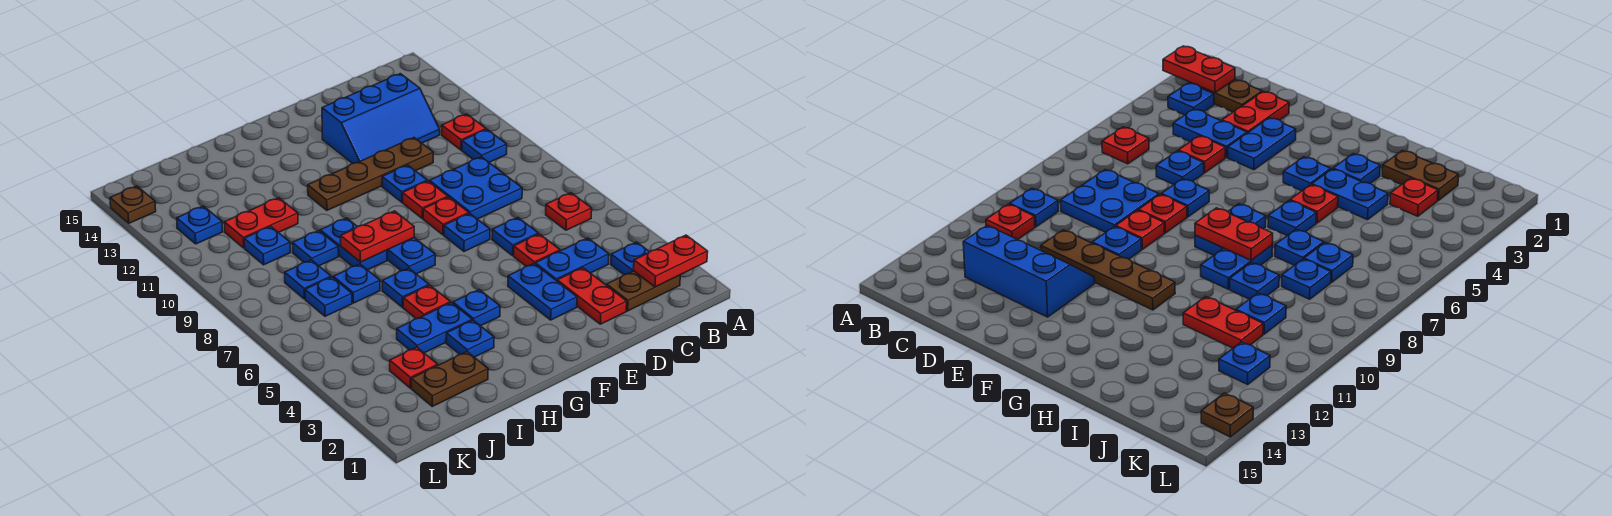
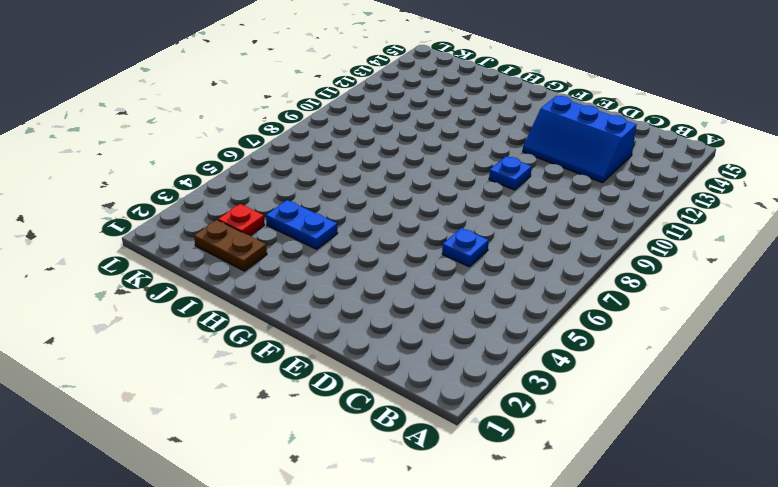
none -> brown plate B2:C2 level 1
none -> blue plate B3 level 1
none -> red plate B6 level 1
none -> blue plate B10 level 1

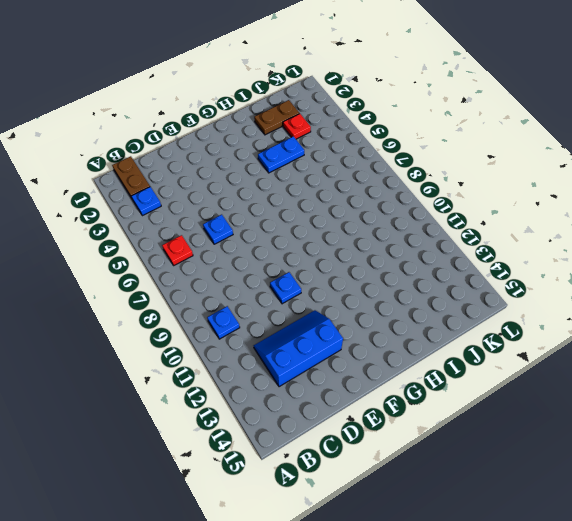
brown plate B1:B2 level 1 -> brown plate B2:C2 level 1
none -> red plate B11 level 1
none -> blue plate C4:D4 level 1
none -> blue plate C8:D9 level 1
none -> red plate D2:D3 level 1

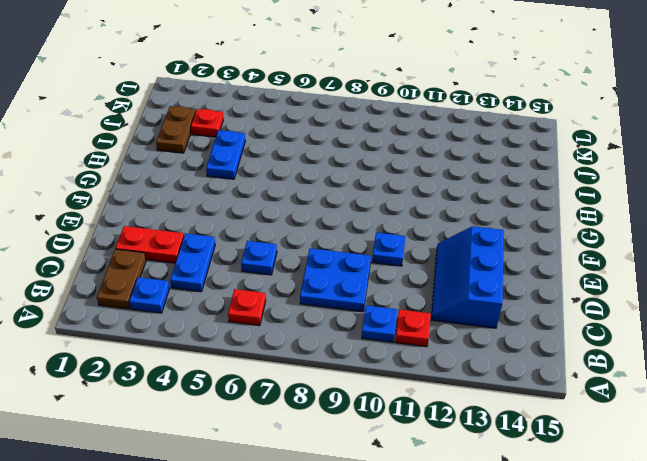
none -> red plate D5 level 1
none -> brown plate D11:G11 level 1
none -> blue plate E3:E4 level 1
none -> blue plate E7 level 1

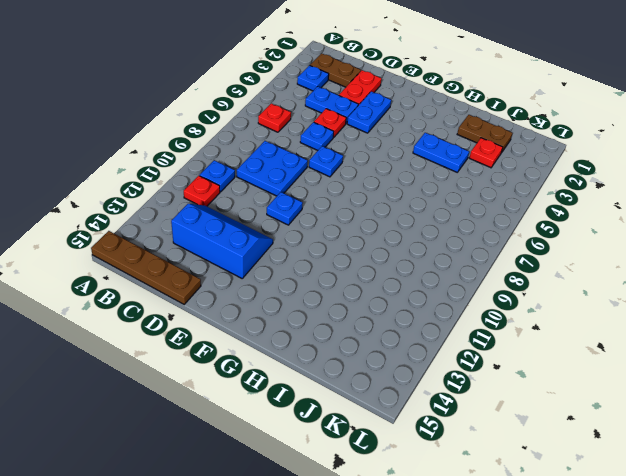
brown plate A15:D15 level 1 -> brown plate D11:G11 level 1
none -> red plate E8 level 1
none -> red plate E9 level 1
none -> blue plate G4 level 1
none -> blue plate G7:G8 level 1

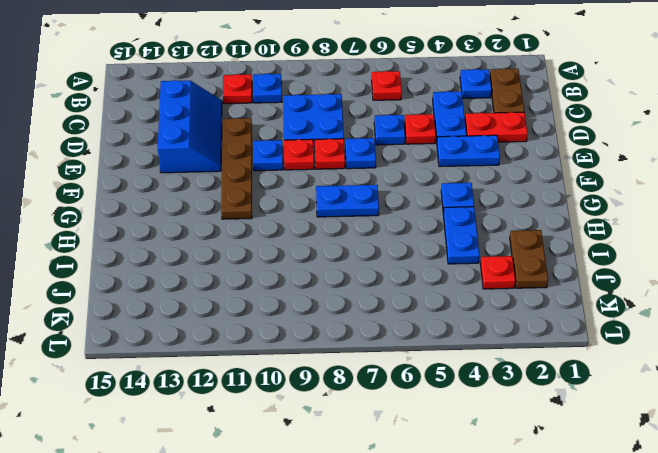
none -> blue plate H3 level 1
none -> red plate H5 level 1
none -> blue plate H6 level 1
none -> blue plate H8:H9 level 1

